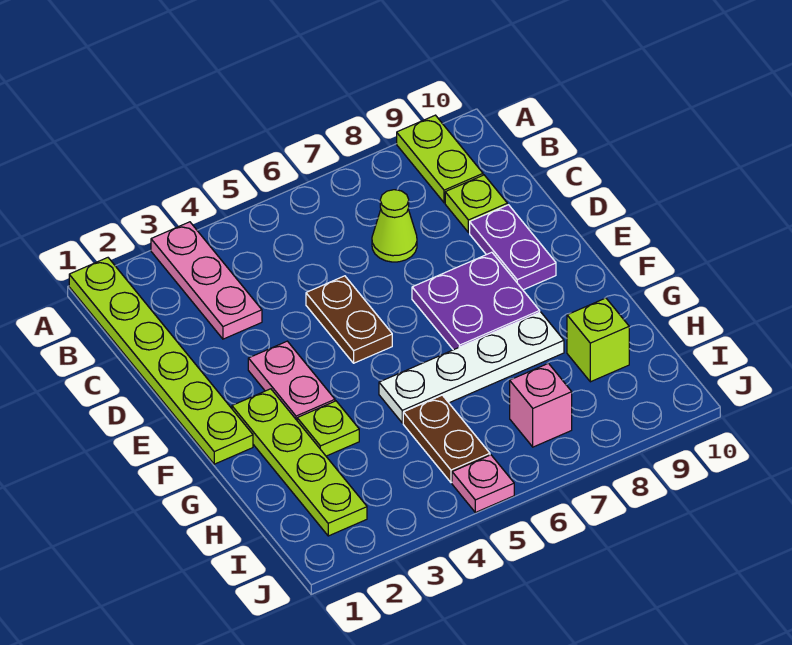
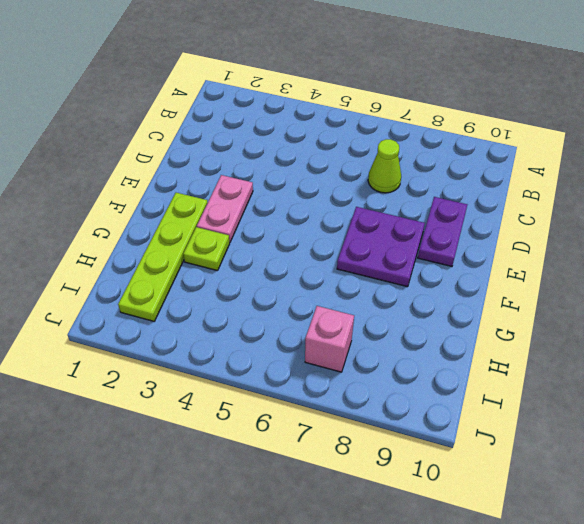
none -> lime plate A1:F1 level 1
none -> pink plate A3:C3 level 1
none -> lime plate A9:B9 level 1

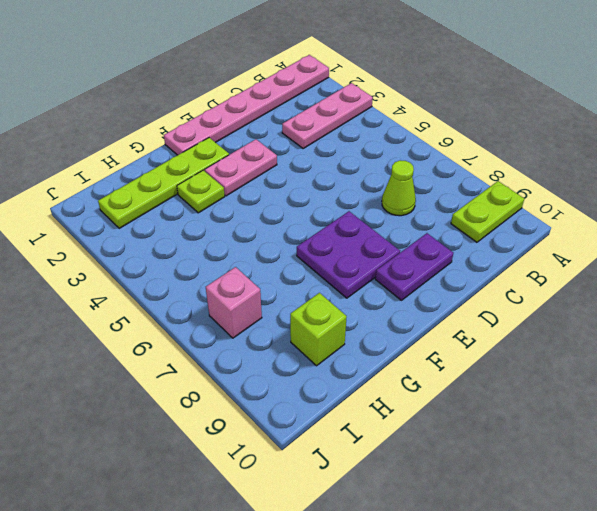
pink plate A1:F1 level 1 -> lime plate A1:F1 level 1
none -> lime plate C9 level 1
none -> brown plate D5:E5 level 1
none -> white plate G5:G8 level 1

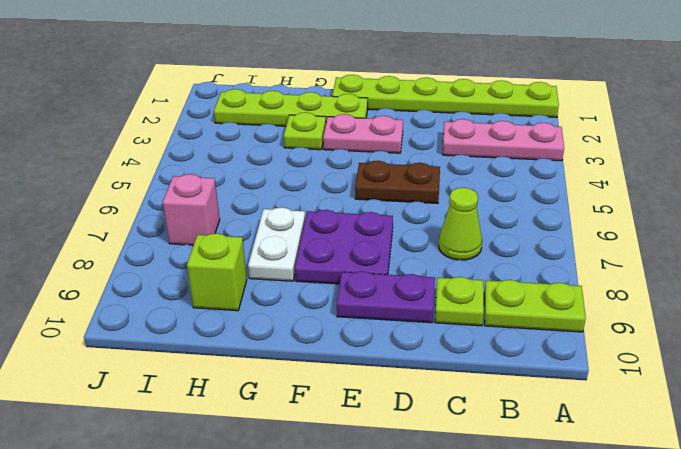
white plate G7:G8 level 1 -> white plate G5:G8 level 1
none -> brown plate H5:I5 level 1
none -> pink plate J5 level 1

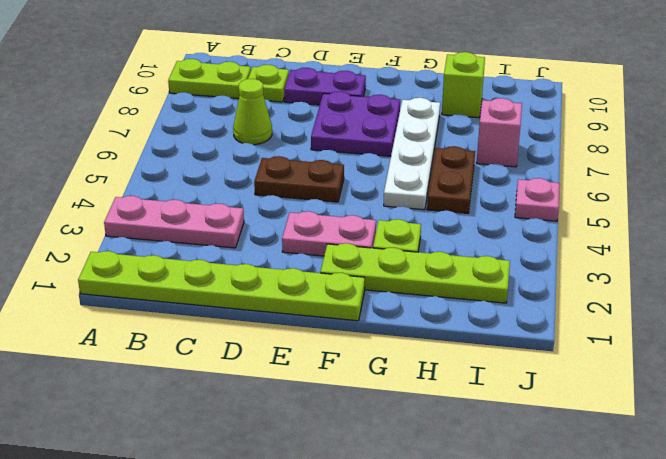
brown plate H5:H6 level 1 -> brown plate H5:I5 level 1

